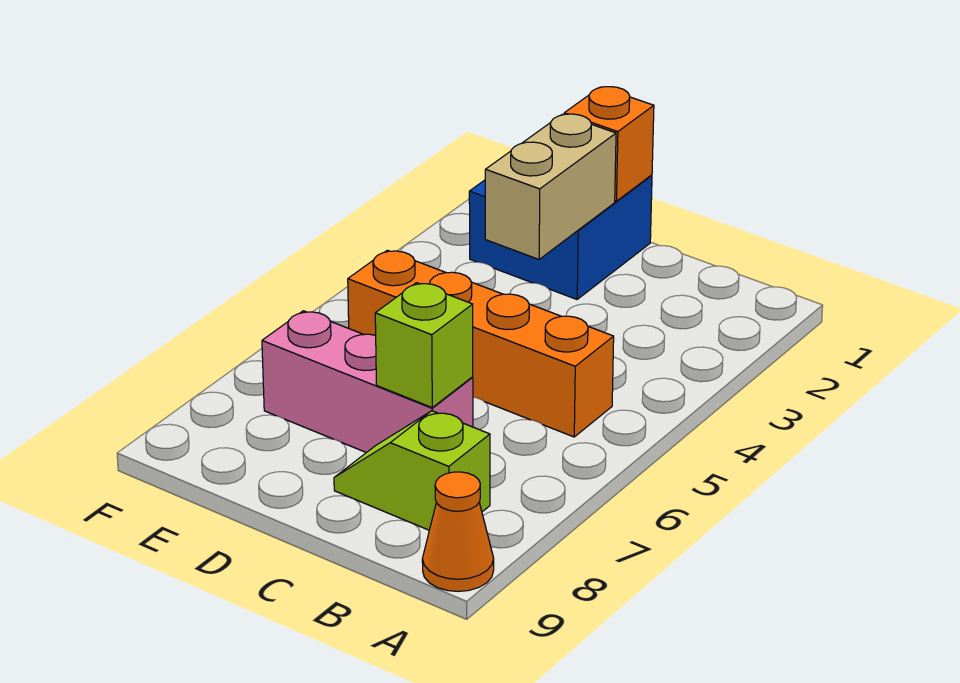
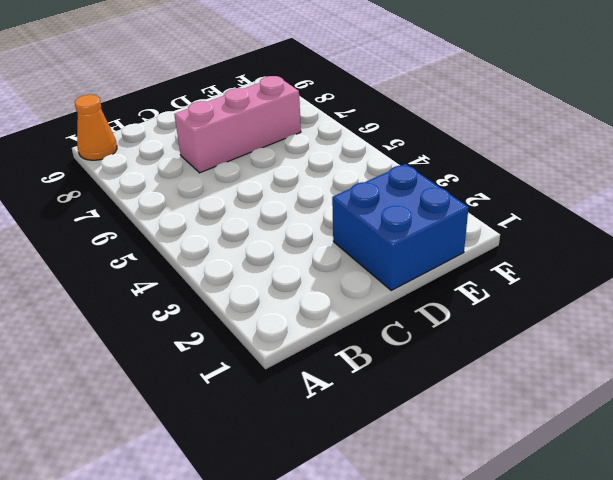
none -> orange brick B5:E5 level 1
none -> lime slope B8:C8 level 1 top B

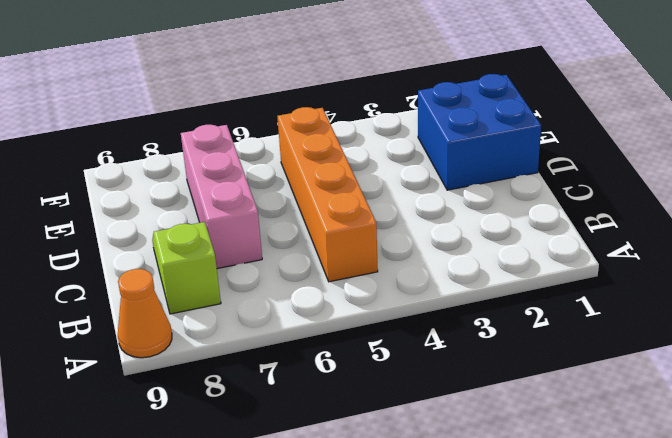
none -> lime brick C7 level 2
none -> orange brick D1 level 2

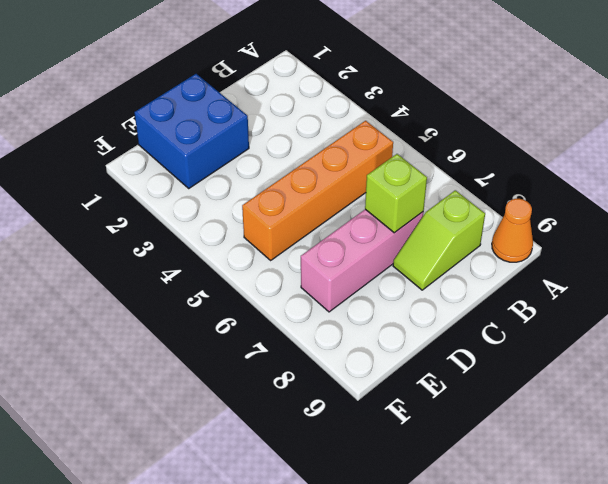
none -> orange brick D1 level 2
none -> tan brick D2:D3 level 2

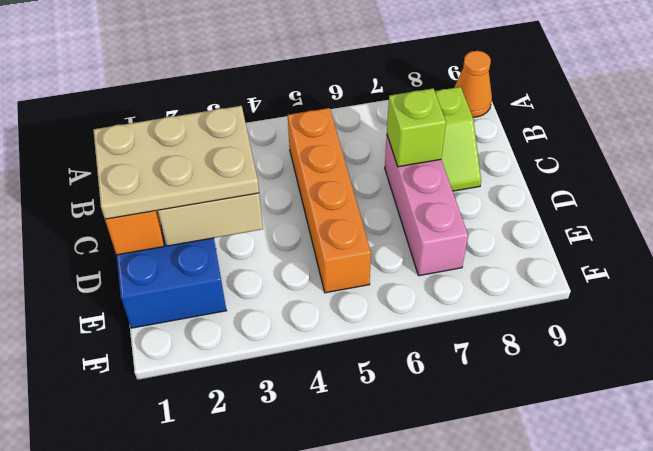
tan plate C1:D3 level 3 -> none

